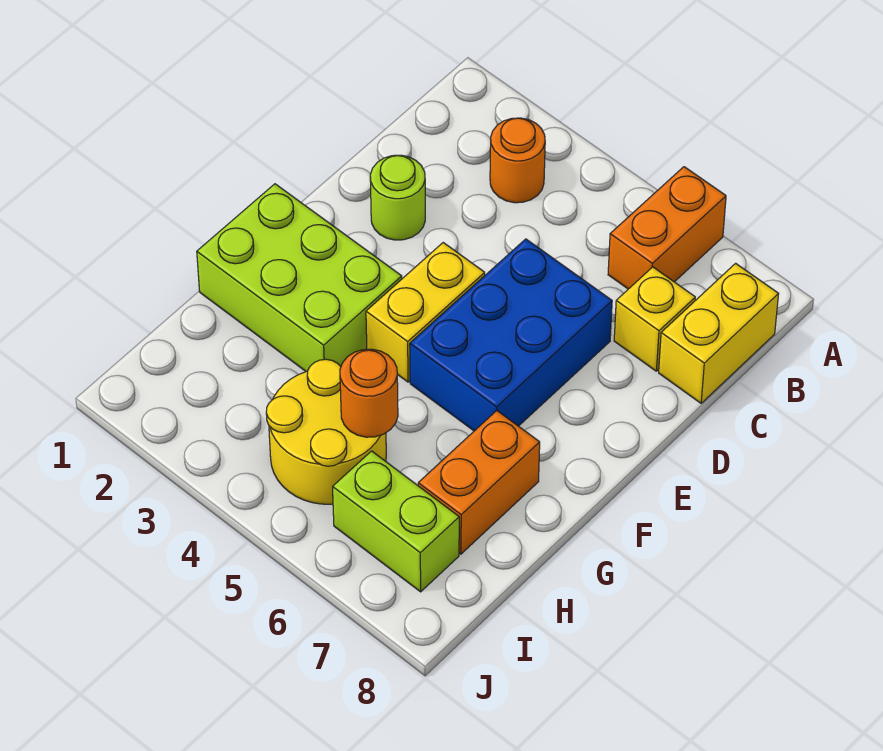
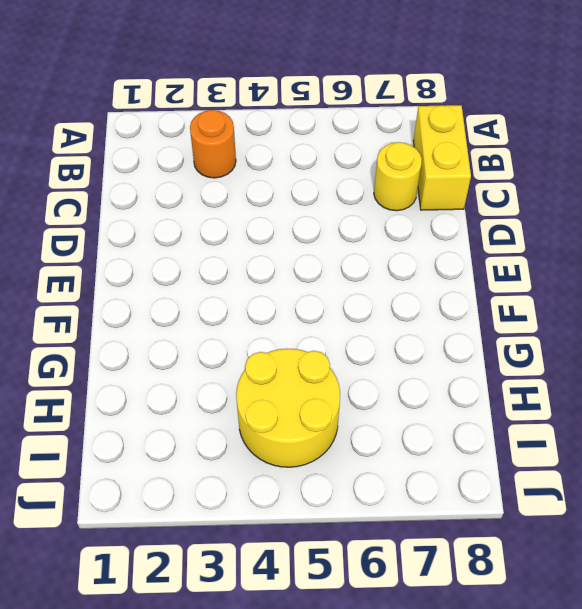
yellow round brick C7 level 1 -> yellow brick C7 level 1
none -> orange brick A6:B6 level 1
none -> lime round brick D2 level 1
none -> blue brick D5:F6 level 1

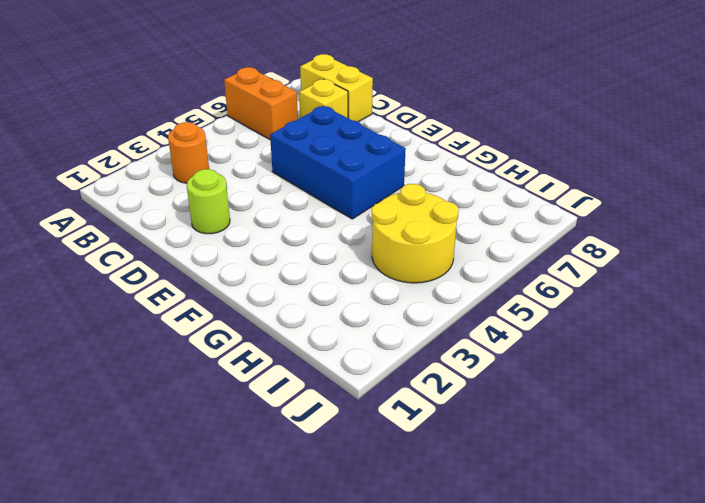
none -> yellow brick E4:F4 level 1
none -> lime brick F1:G3 level 1
none -> orange brick G7:H7 level 1

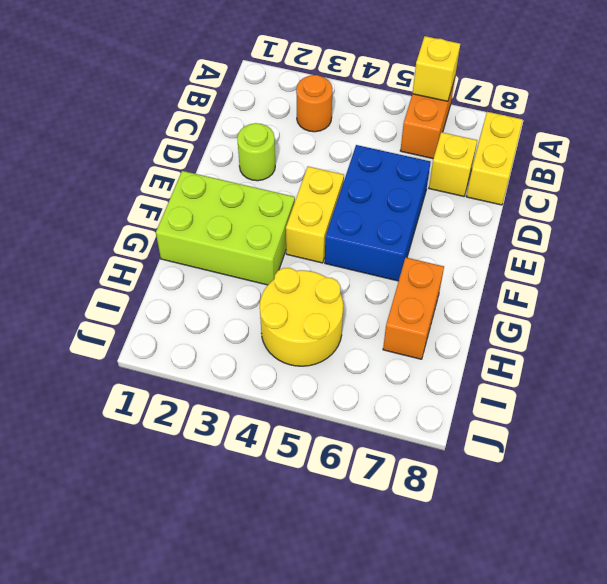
yellow brick A6 level 2 -> none
none -> lime brick I6:I7 level 1
none -> orange round brick H5 level 2

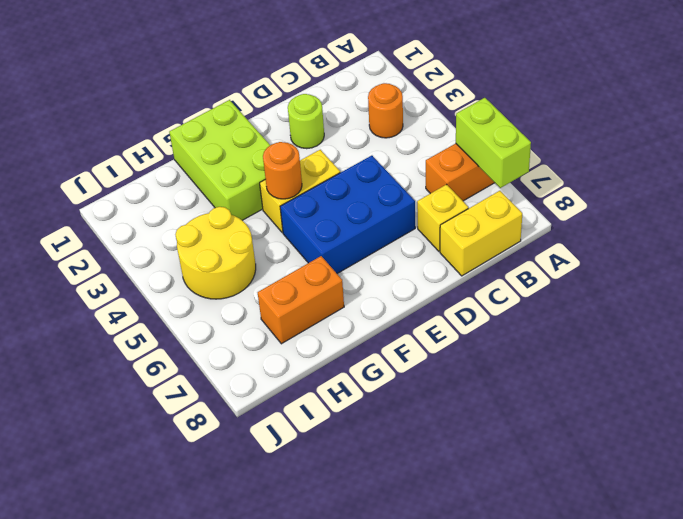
lime brick A6:A7 level 2 -> lime brick I6:I7 level 1
orange round brick F4 level 2 -> orange round brick H5 level 2

